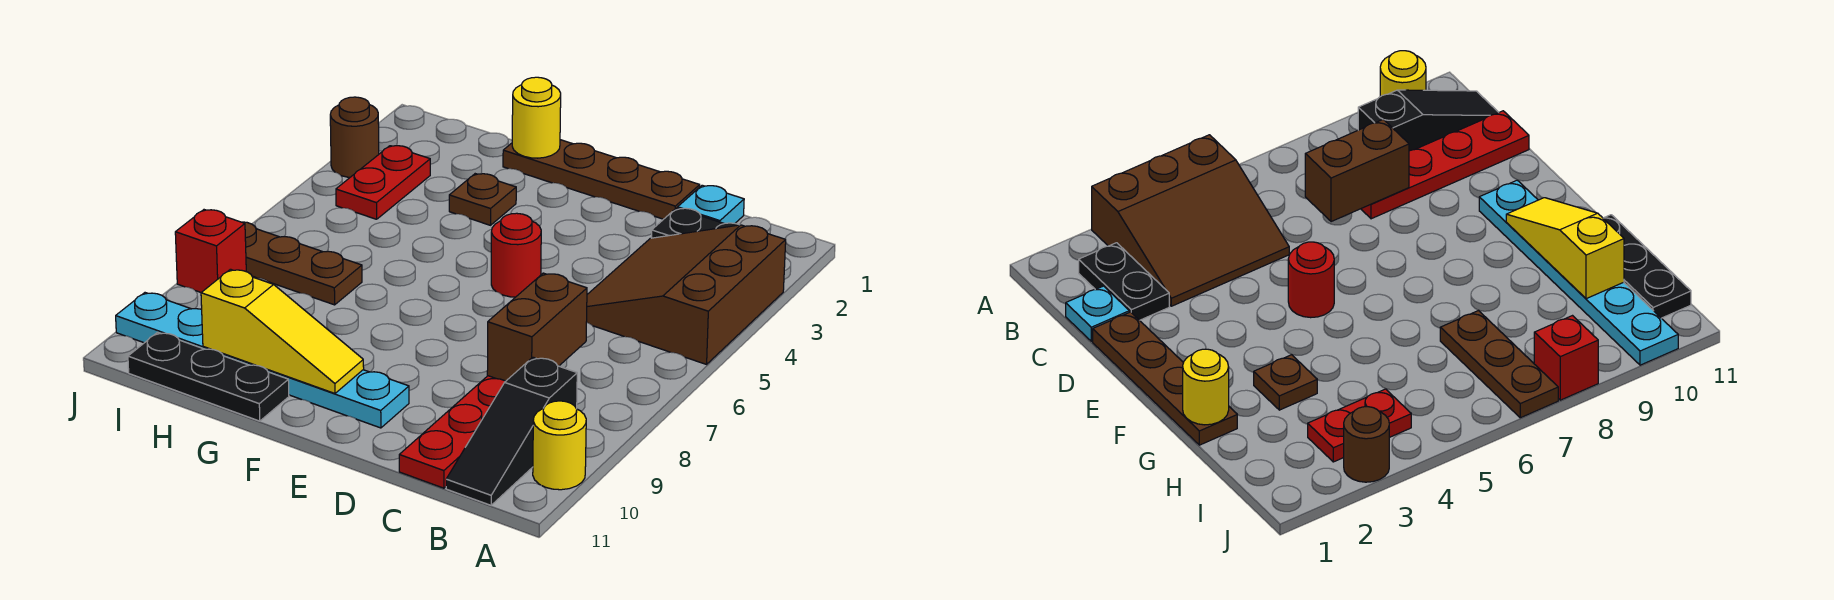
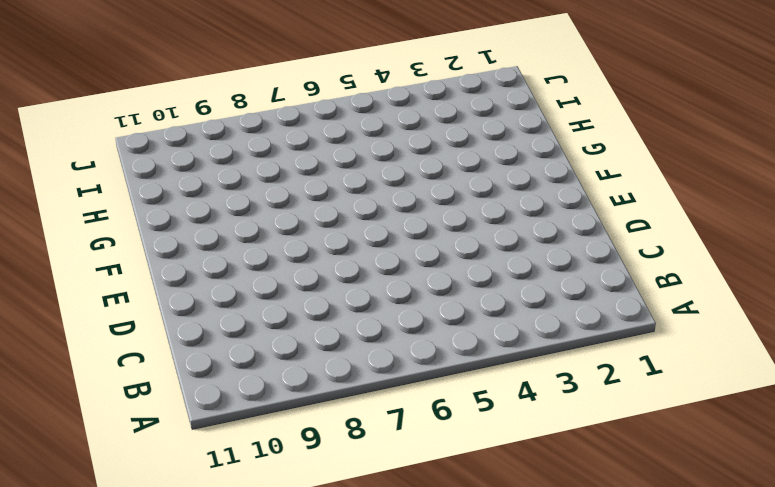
none -> brown slope A3:C5 level 1 top A
none -> yellow round brick A10 level 1
none -> black plate B2:C2 level 1

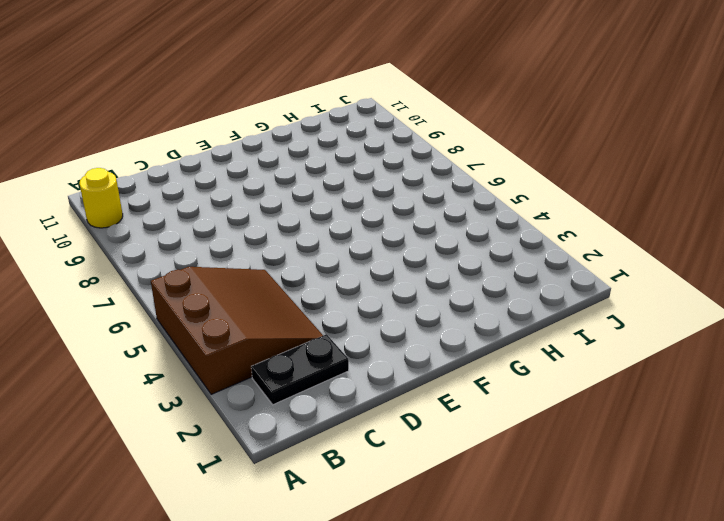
none -> black slope B9:B11 level 1 top 9
none -> cyan plate C1 level 1
none -> red plate C8:C11 level 1

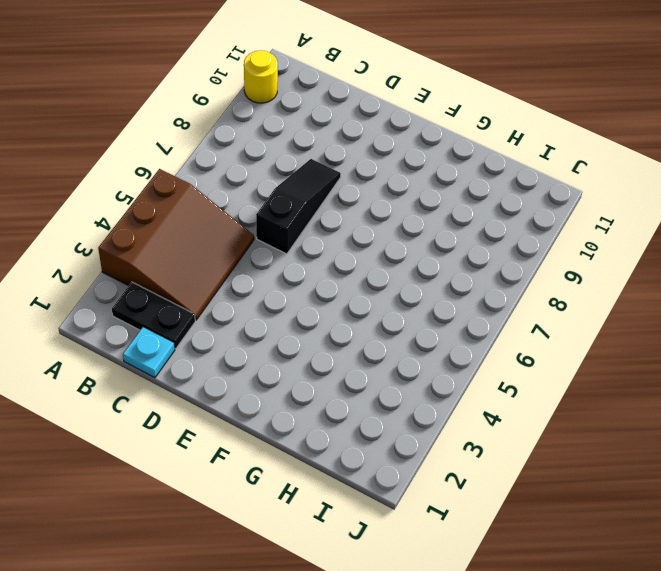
black slope D6:D8 level 1 top 6 -> black slope B9:B11 level 1 top 9
none -> red plate C8:C11 level 1
none -> brown plate D1:G1 level 1
none -> red round brick E5 level 1

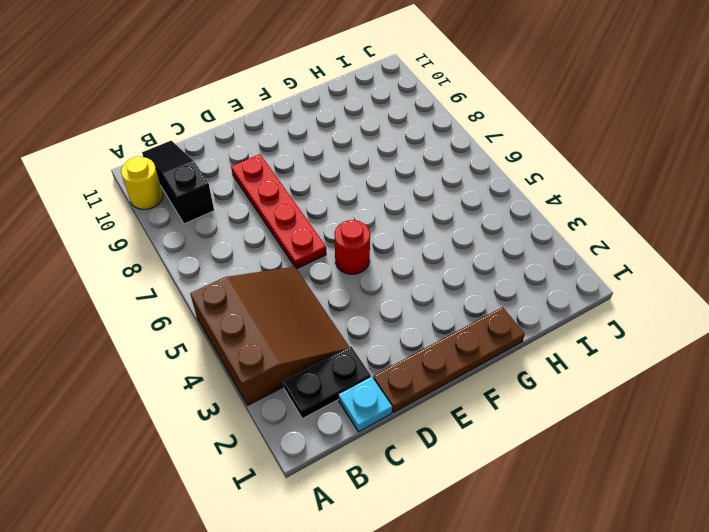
red plate D6:D9 level 1 -> red plate C8:C11 level 1
none -> cyan plate E10:J10 level 1
none -> brown plate G3 level 1
none -> black plate G11:I11 level 1

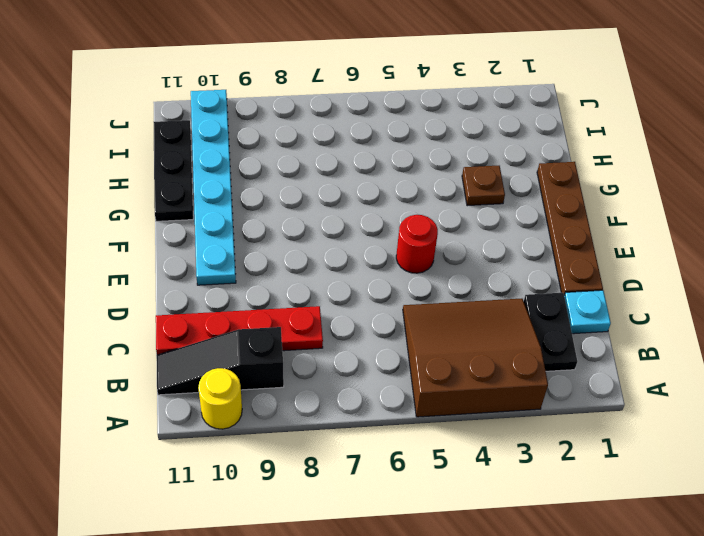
none -> brown plate H7:J7 level 1
none -> red plate I3:I4 level 1
none -> brown round brick J3 level 1

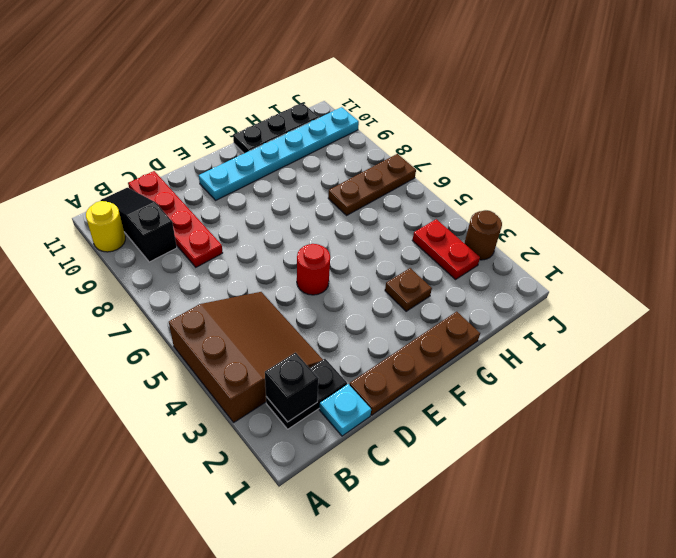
black brick B2 level 2 -> none
none -> red brick J8 level 1
none -> brown brick C7:C8 level 2
none -> yellow slope F10:H10 level 2 top H

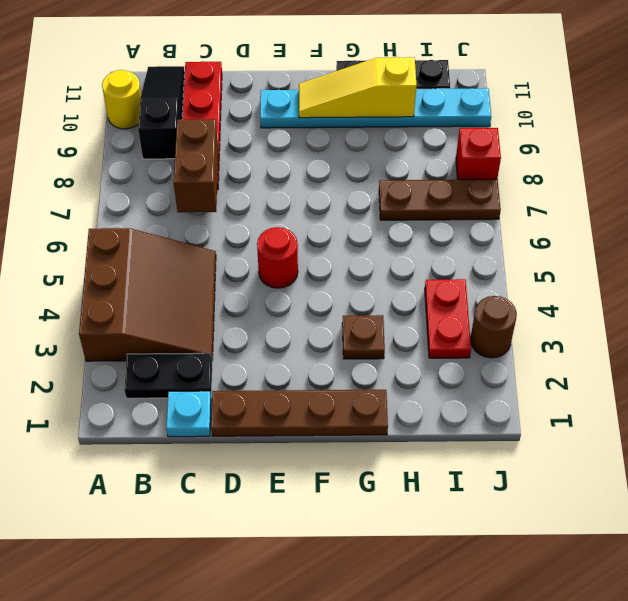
none -> yellow round brick G1 level 2

